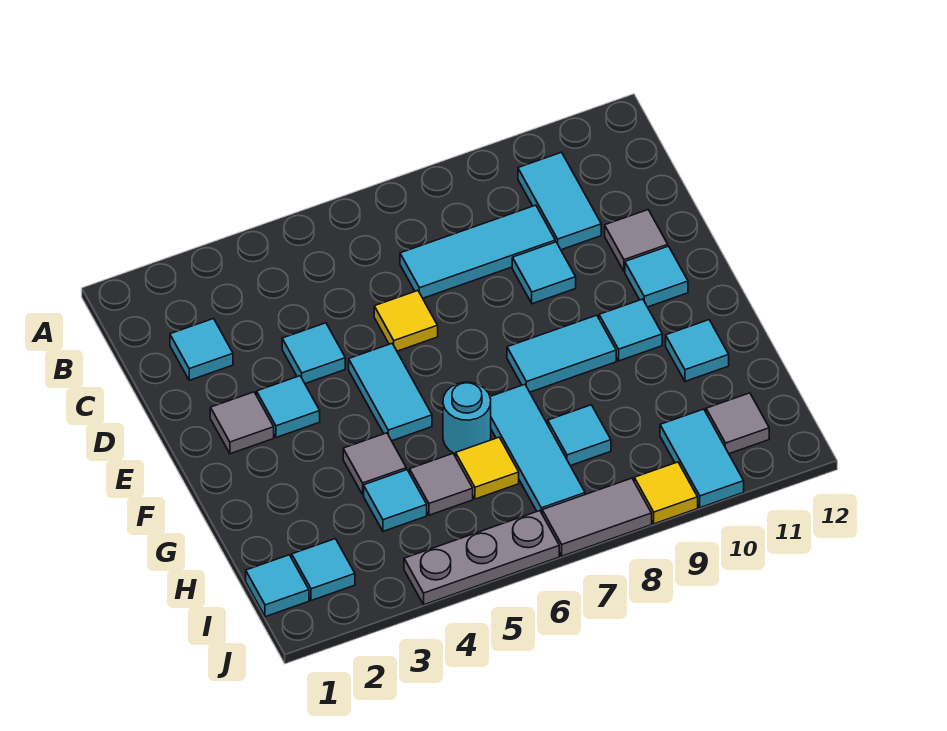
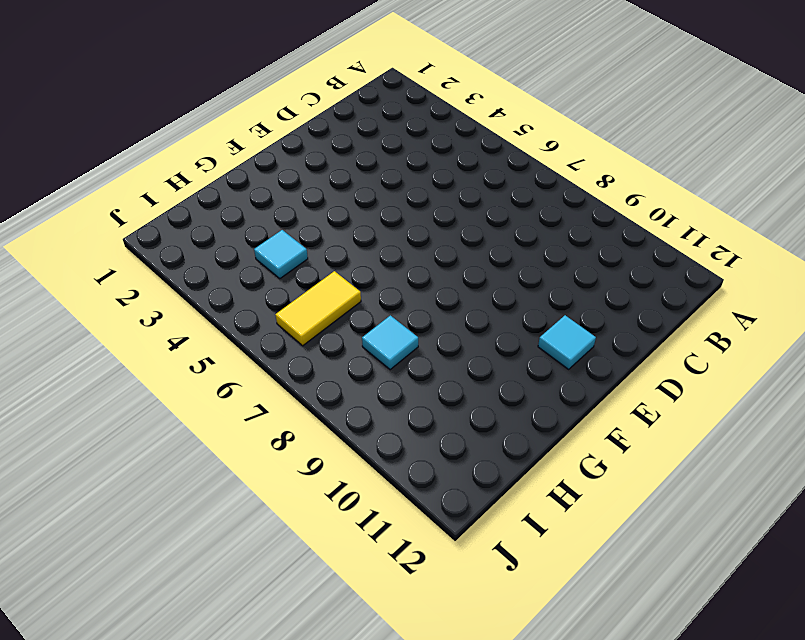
yellow tile H6:I6 level 1 -> yellow tile H6 level 1
none -> cyan tile B10:C10 level 1
none -> cyan tile C2 level 1
none -> cyan tile C7:C9 level 1

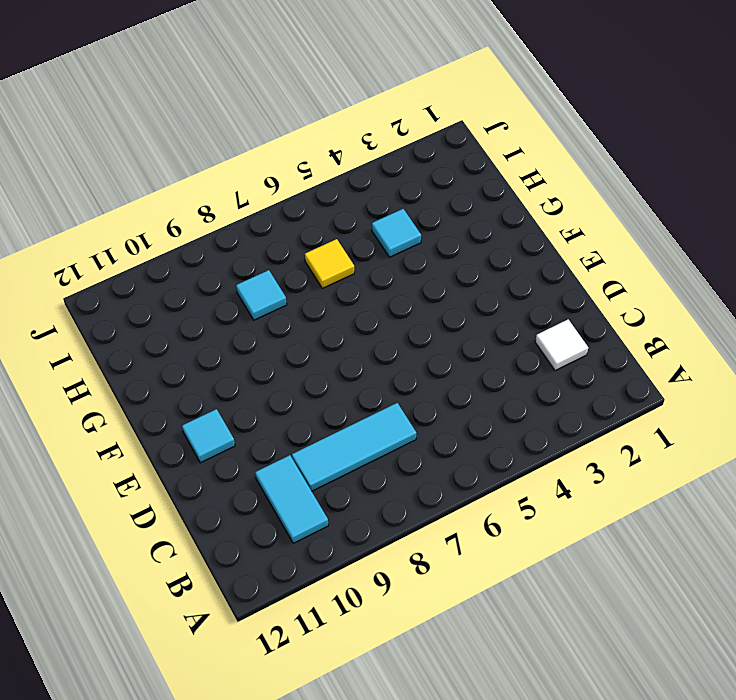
white tile C2 level 1 -> cyan tile C2 level 1
none -> cyan tile D4 level 1
none -> yellow tile D6 level 1
none -> cyan tile D9 level 1

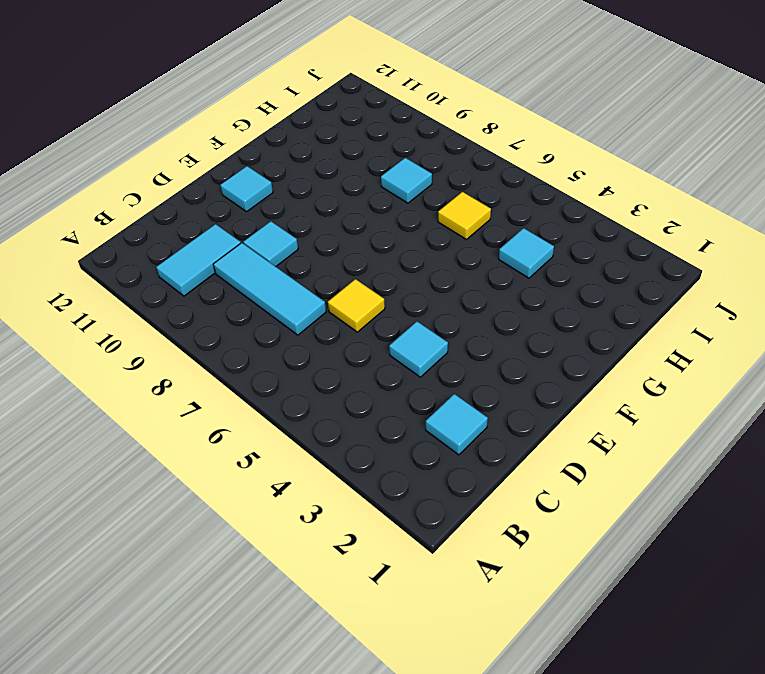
none -> grey tile D11 level 1
none -> grey tile E2 level 1
none -> cyan tile E3 level 1

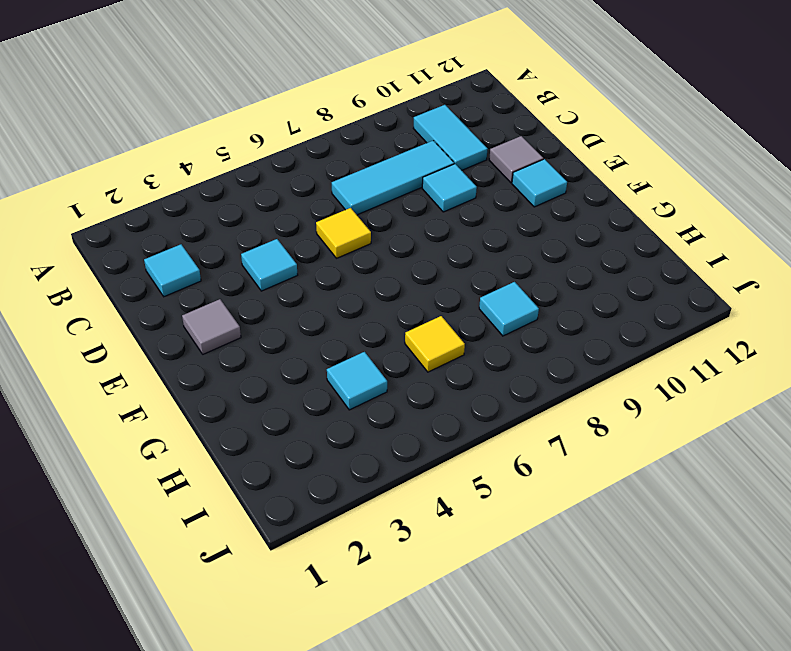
none -> cyan tile E3 level 1
none -> cyan tile E5:F5 level 1
none -> cyan tile F8:F9 level 1

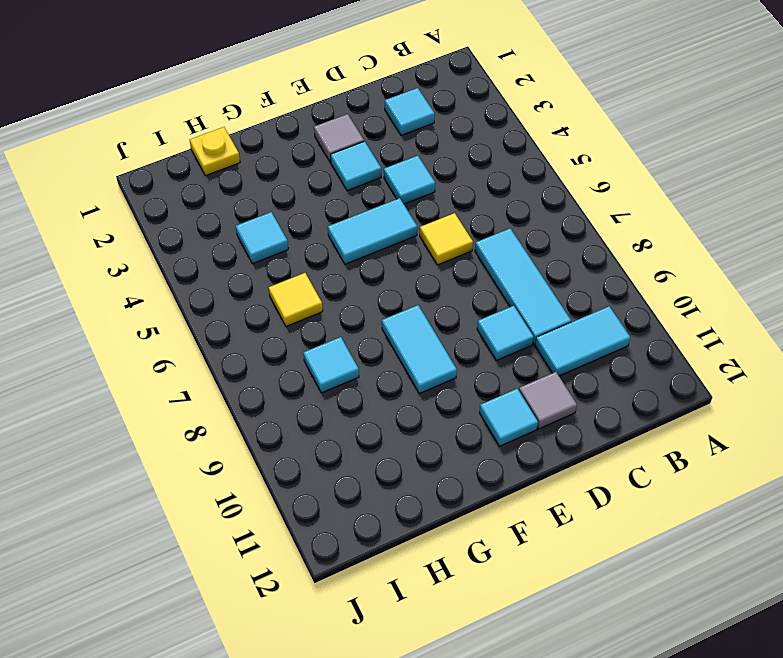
yellow plate H1 level 1 -> none
none -> cyan tile F10 level 1
none -> grey tile G4 level 1
none -> cyan round brick G6 level 1

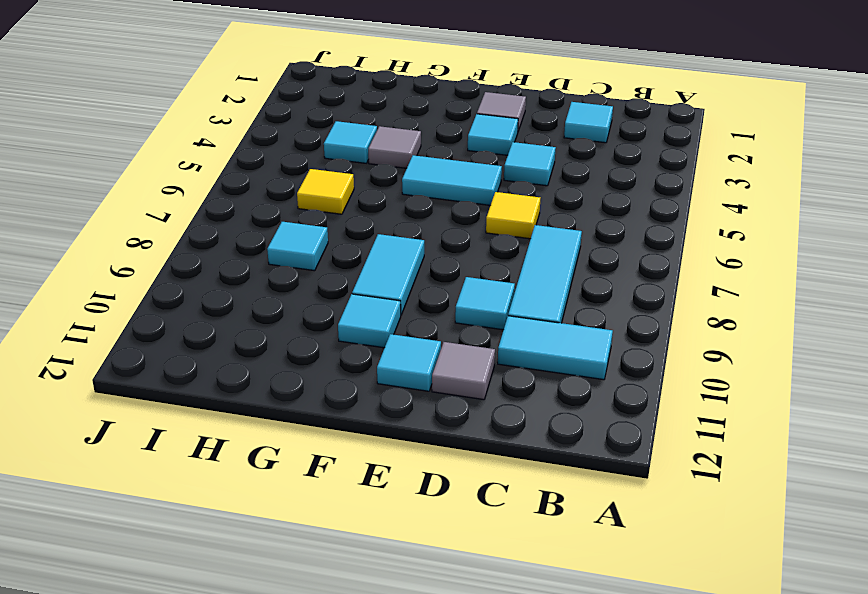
none -> cyan round brick G6 level 1
none -> cyan tile G7:I7 level 1
none -> cyan tile G11 level 1

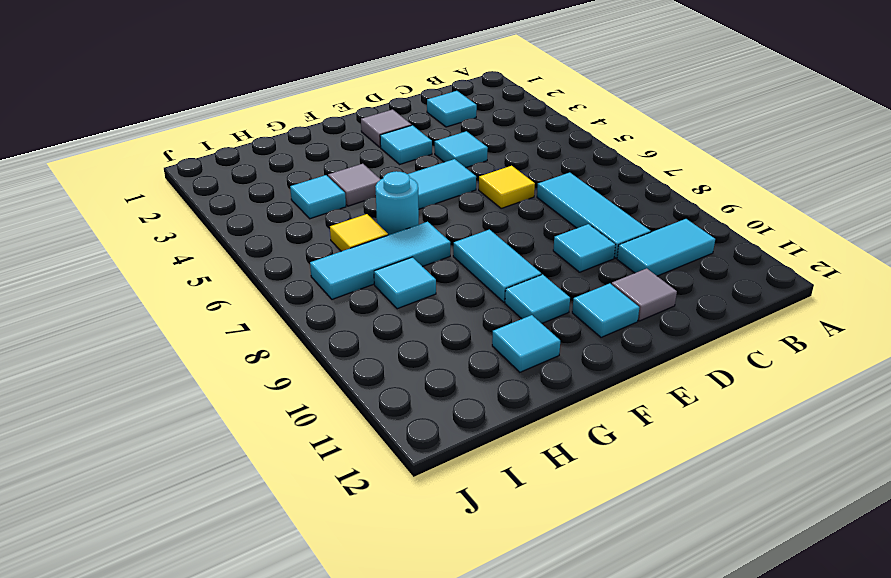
none -> grey tile H5 level 1
none -> cyan tile I1 level 1
none -> cyan tile I2 level 1

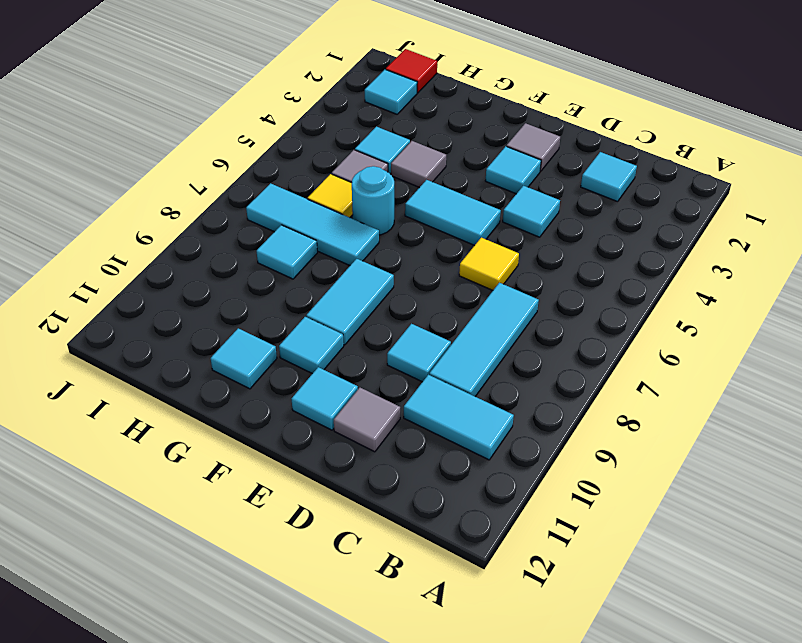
red tile I1 level 1 -> cyan tile I1 level 1
none -> cyan tile I10:J10 level 1
none -> grey tile I11 level 1
none -> grey plate J4:J6 level 1

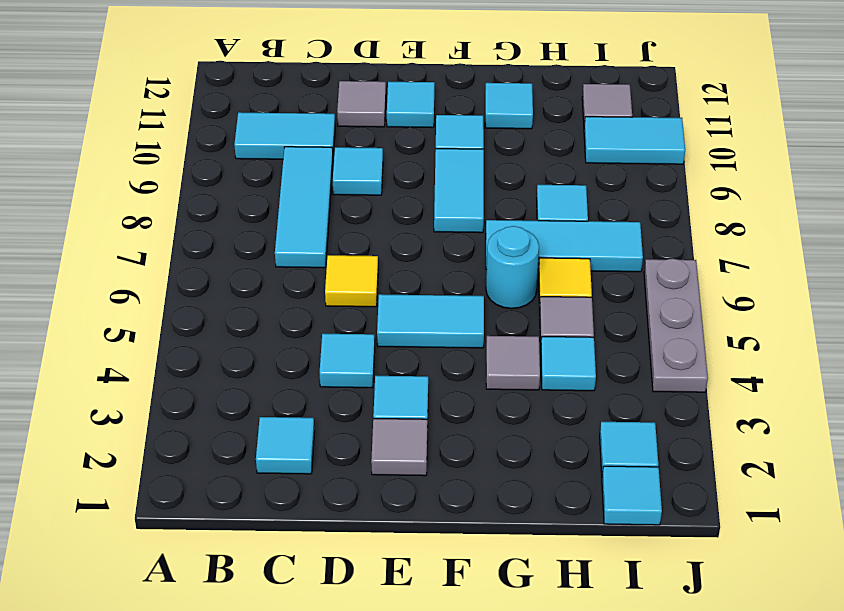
none -> grey tile J7:J8 level 1
none -> yellow tile J9 level 1

